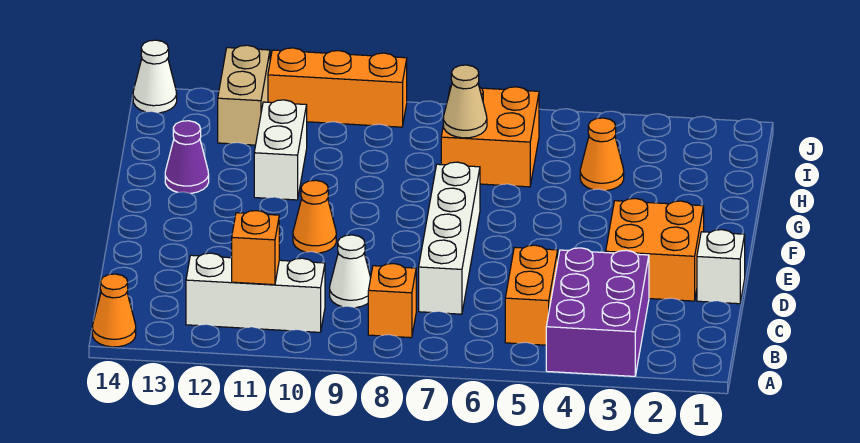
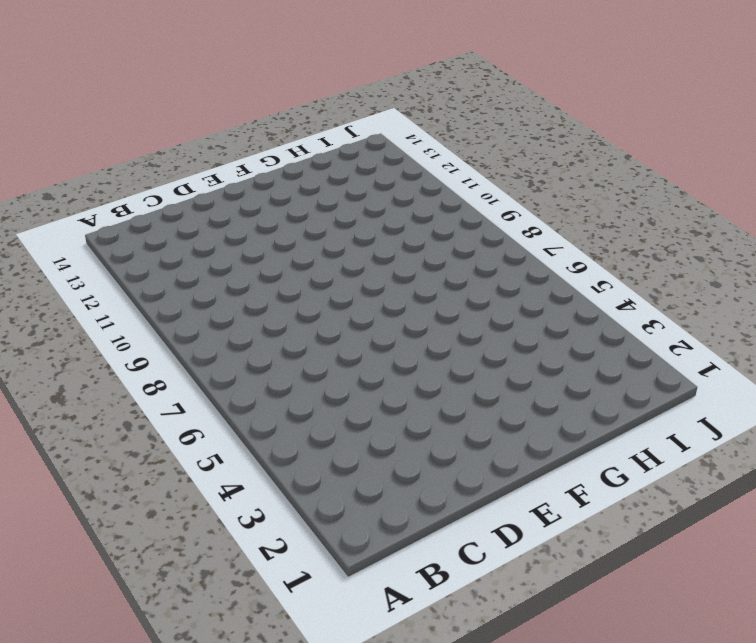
none -> purple brick A3:C4 level 1
none -> orange cone A14 level 1
none -> orange brick B5:C5 level 1

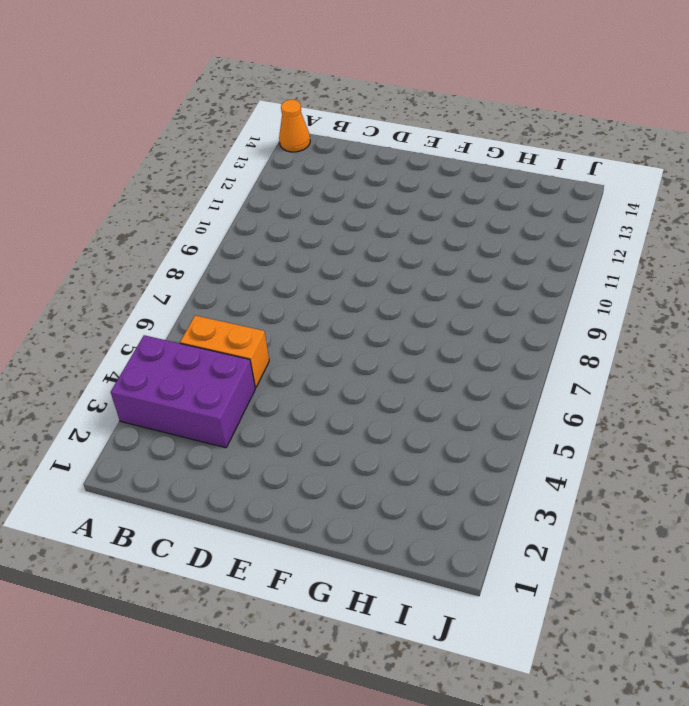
none -> orange brick B8 level 1
none -> white brick B10:B12 level 1
none -> white brick C7:F7 level 1

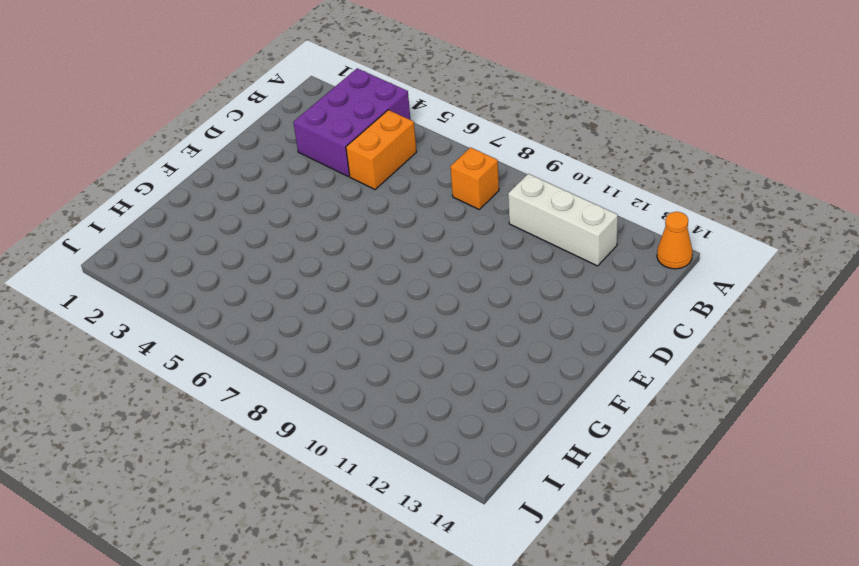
none -> white brick C7:F7 level 1
none -> white cone C9 level 1
none -> white brick D1 level 1

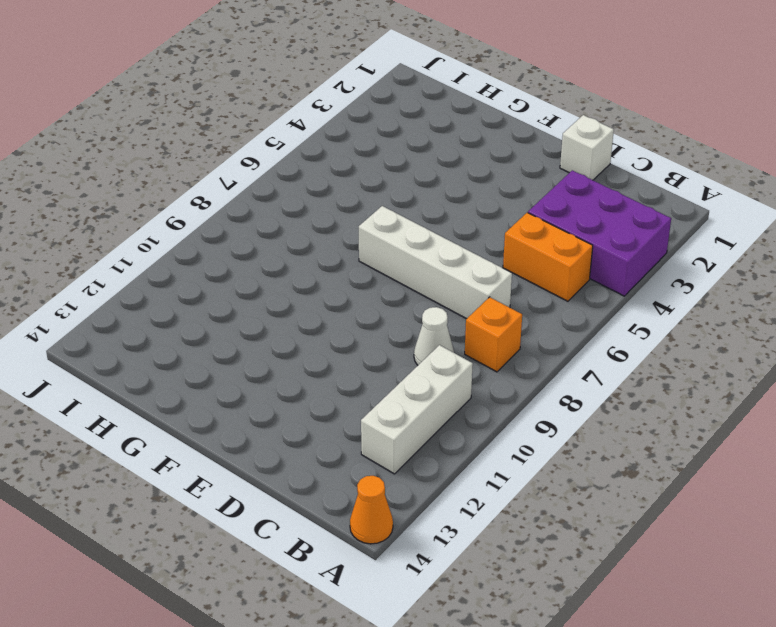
none -> orange brick D2:E3 level 1
none -> orange cone E10 level 1
none -> white brick G11:H11 level 1

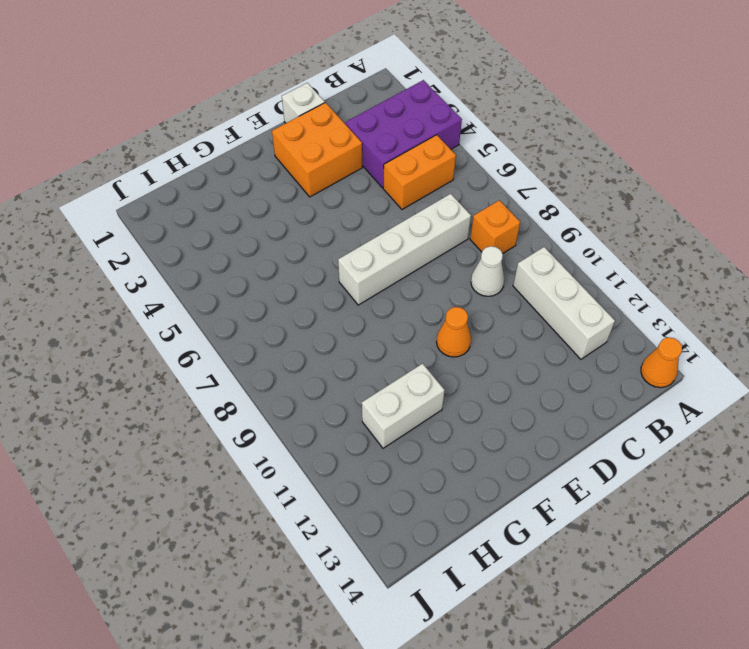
none -> purple cone G13 level 1
none -> orange cone H4 level 1
none -> orange brick H6:I7 level 1

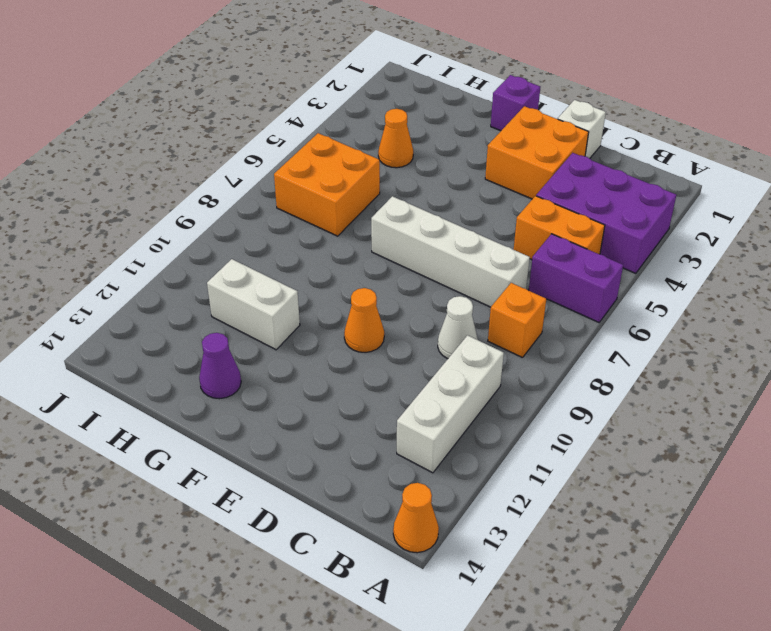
purple brick A6:B6 level 1 -> none
purple brick F1 level 1 -> none
none -> tan brick I12:J12 level 1
none -> orange brick J9:J11 level 1
none -> white cone J14 level 1

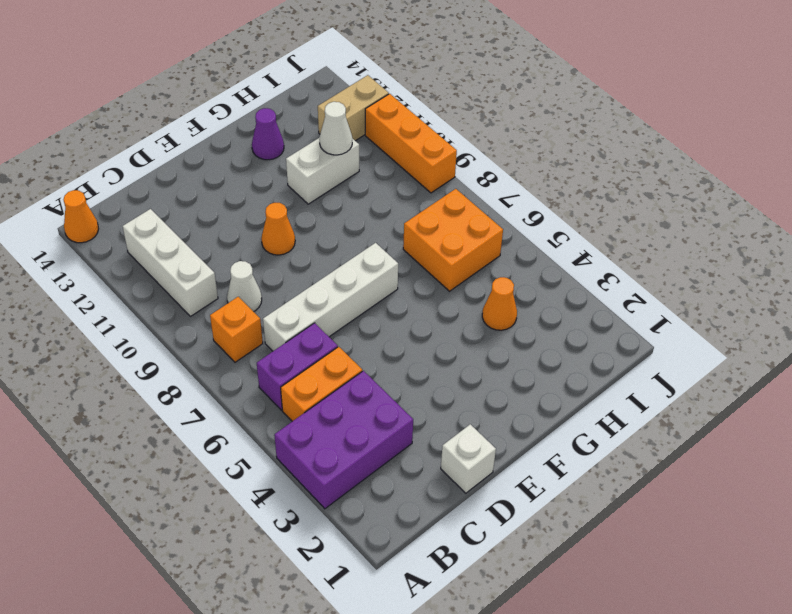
purple brick B6:C6 level 1 -> none
white cone H11 level 2 -> white cone J14 level 1
none -> orange brick D2:E3 level 1
none -> orange brick B11 level 2
none -> tan cone H7 level 2

